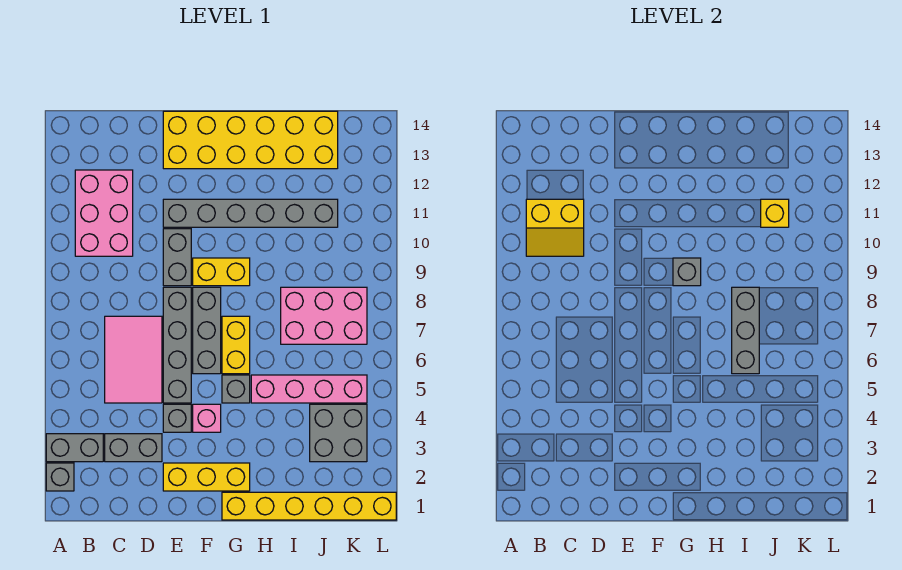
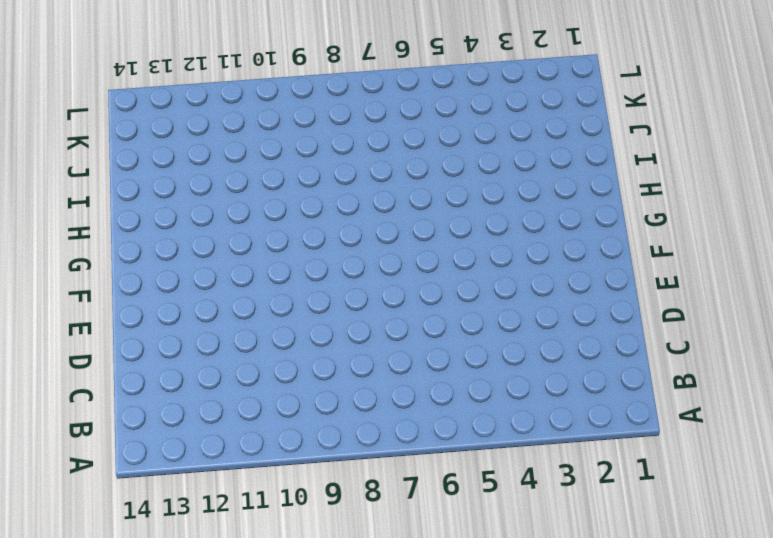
none -> grey brick A2 level 1
none -> grey brick A3:B3 level 1
none -> pink brick B10:C12 level 1

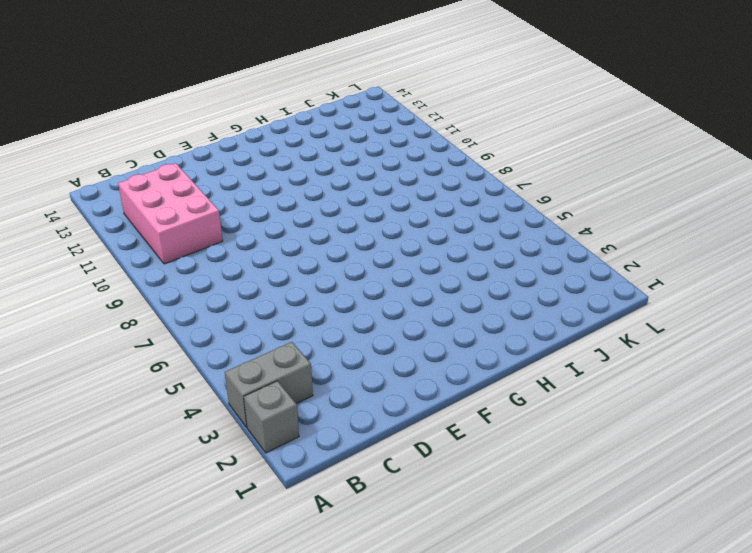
none -> grey brick C3:D3 level 1
none -> pink tile C5:D7 level 1
none -> yellow brick E2:G2 level 1

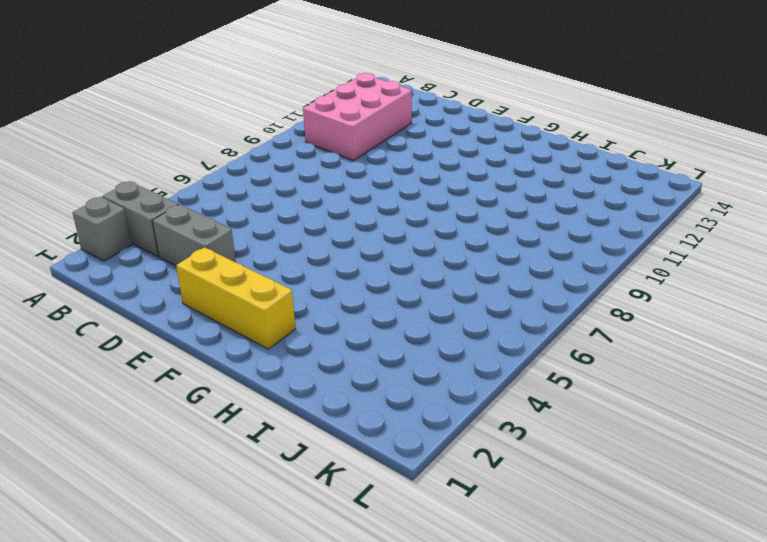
none -> pink tile C5:D7 level 1
none -> grey brick E4 level 1
none -> grey brick E5:E8 level 1

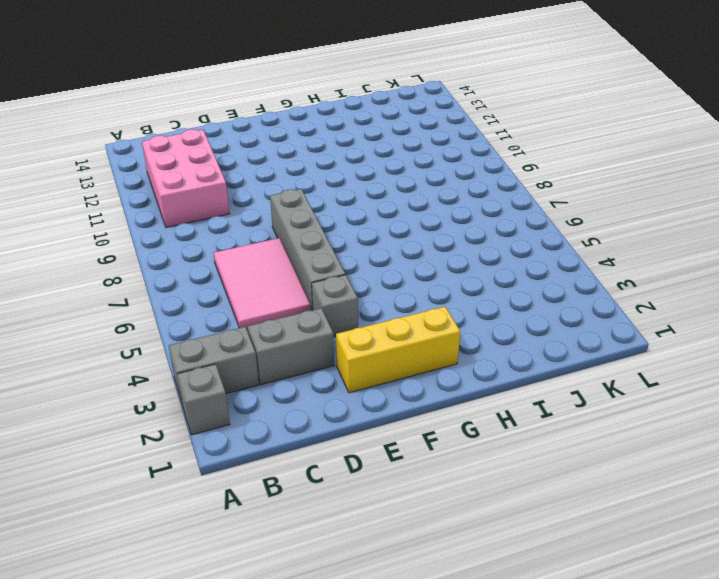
none -> grey brick E9:E10 level 1
none -> grey brick E11:J11 level 1
none -> yellow brick E13:J14 level 1

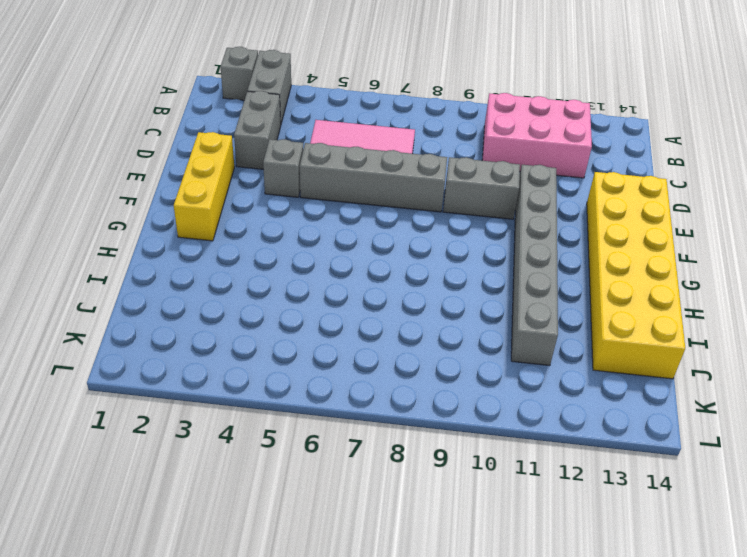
none -> pink brick F4 level 1
none -> grey brick F6:F8 level 1
none -> yellow brick F9:G9 level 1

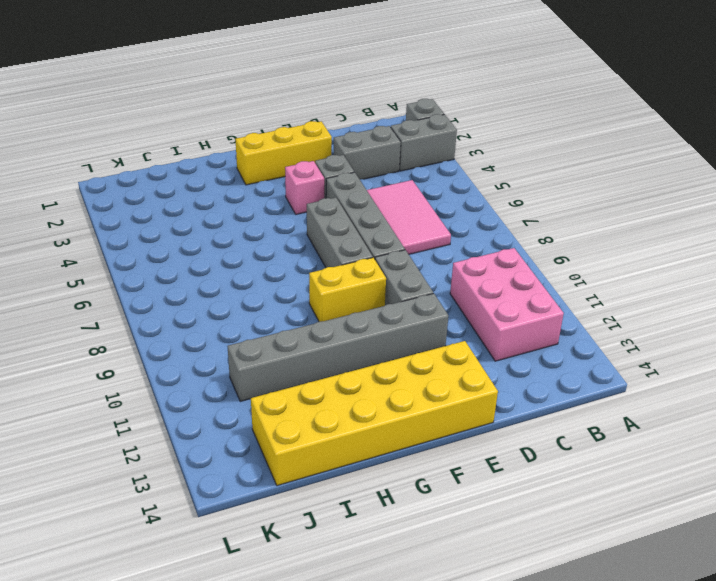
none -> yellow brick G1:L1 level 1
none -> grey brick G5 level 1
none -> yellow brick G6:G7 level 1

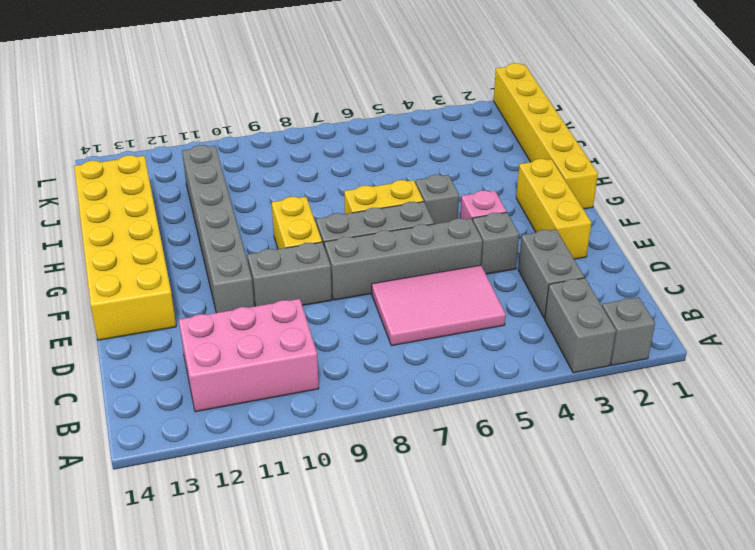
none -> pink brick H5:K5 level 1
none -> pink brick I7:K8 level 1
none -> grey brick J3:K4 level 1

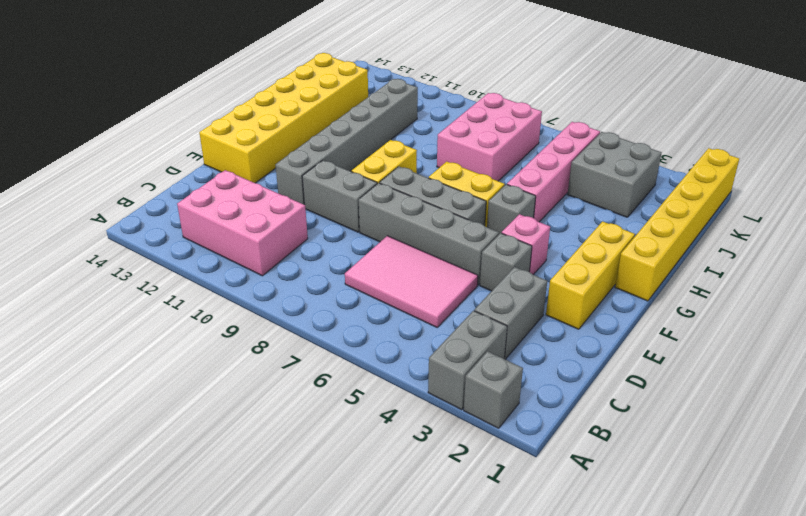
none -> yellow slope B10:C11 level 2 top 11
none -> grey brick G9 level 2
none -> grey brick I6:I8 level 2

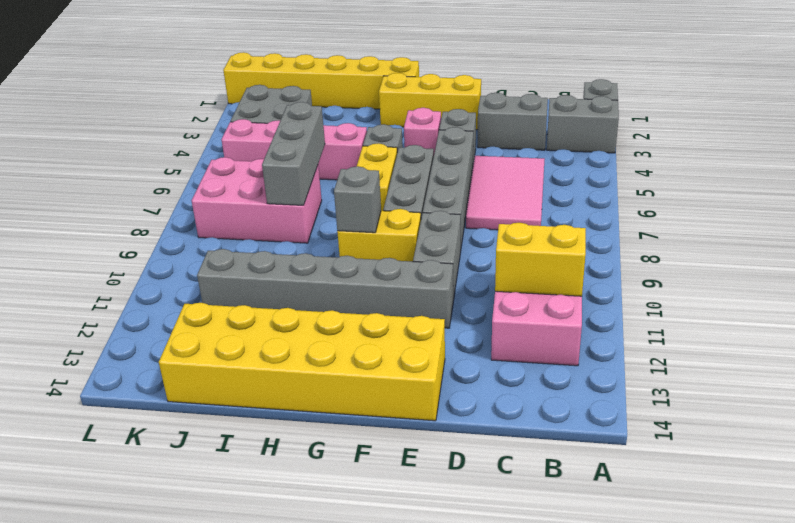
none -> yellow brick J11 level 2

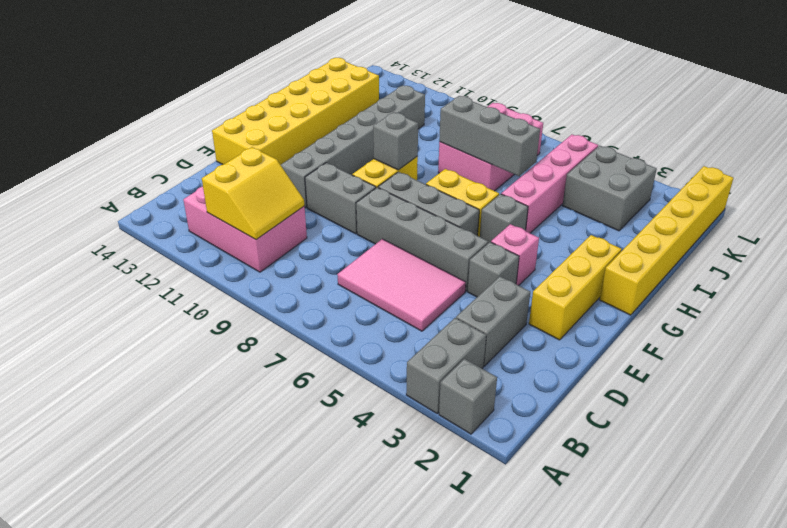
none -> yellow brick J11 level 2

